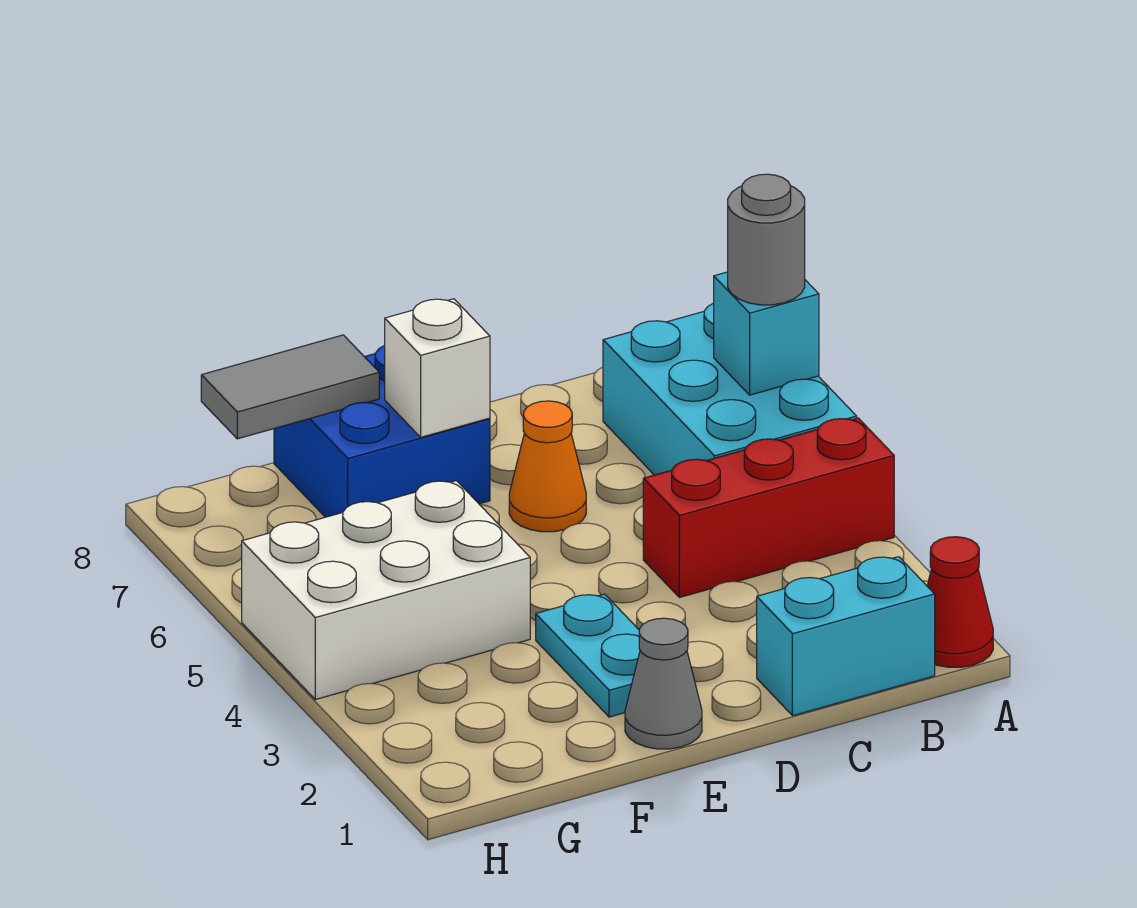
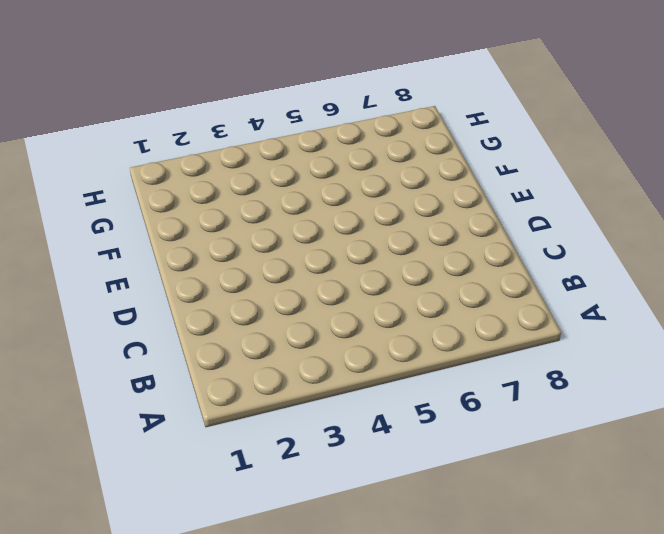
none -> red cone A1 level 1
none -> red brick A4:C4 level 1
none -> cyan brick A5:B7 level 1

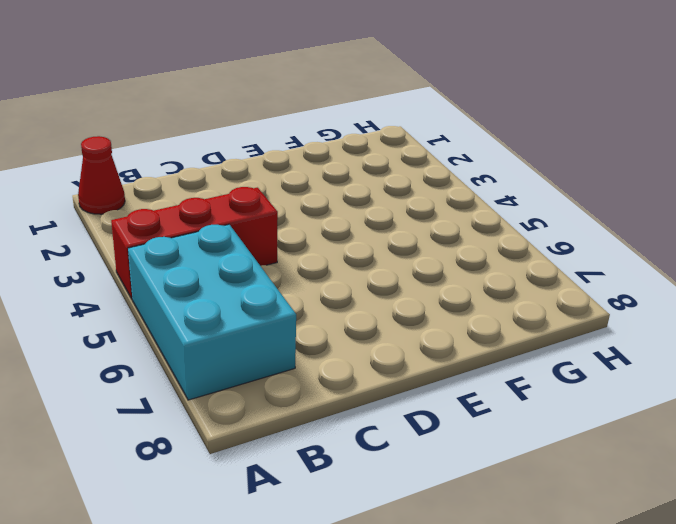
none -> cyan brick B1:C1 level 1
none -> orange cone D6 level 1
none -> grey cone E1 level 1

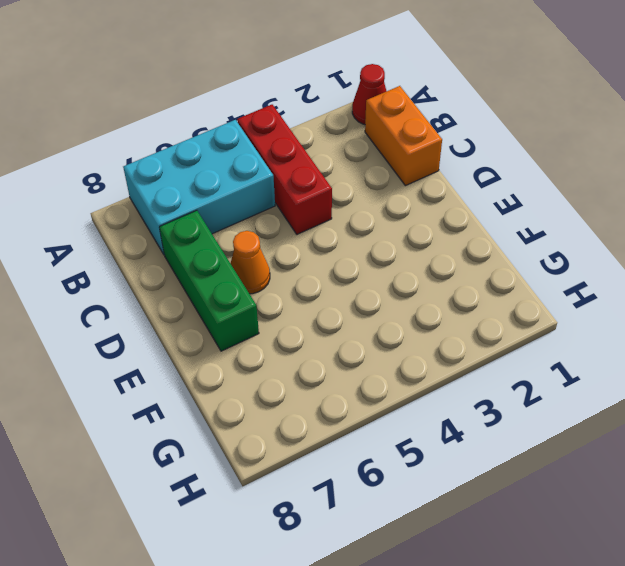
orange brick B1:C1 level 1 -> cyan brick B1:C1 level 1
green brick C7:E7 level 1 -> blue brick E7:F8 level 1
none -> grey cone E1 level 1
none -> cyan plate E2:E3 level 1
none -> white brick F4:H5 level 1

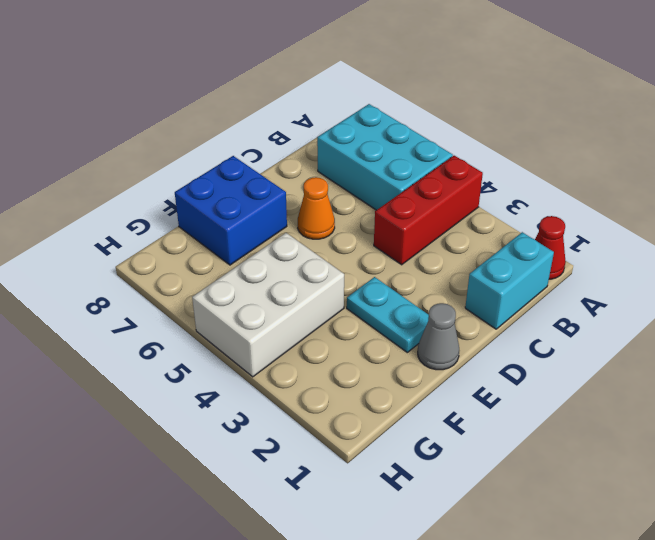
none -> cyan brick A6 level 2
none -> white brick E7 level 2
none -> grey tile F8:G8 level 2

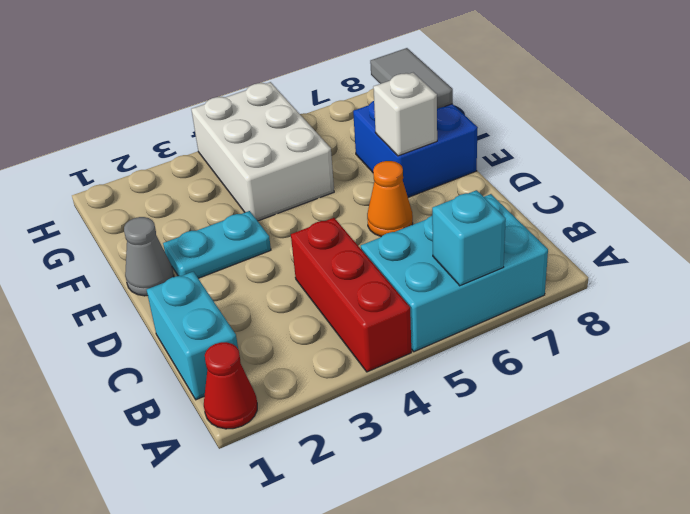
none -> grey round brick A6 level 3

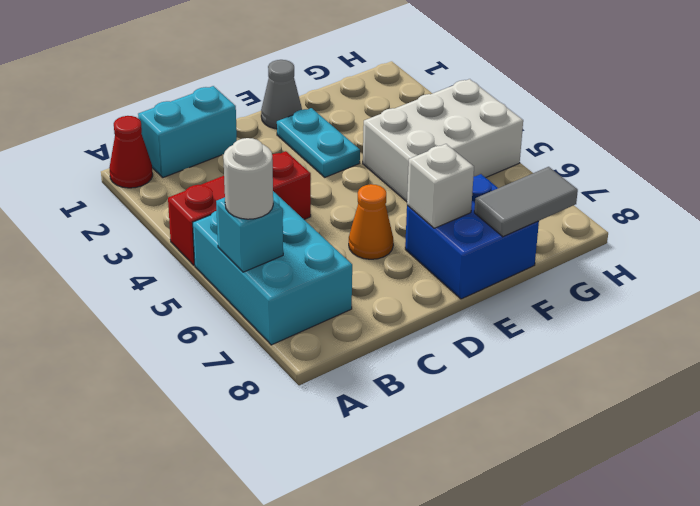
white round brick A6 level 3 -> grey round brick A6 level 3

